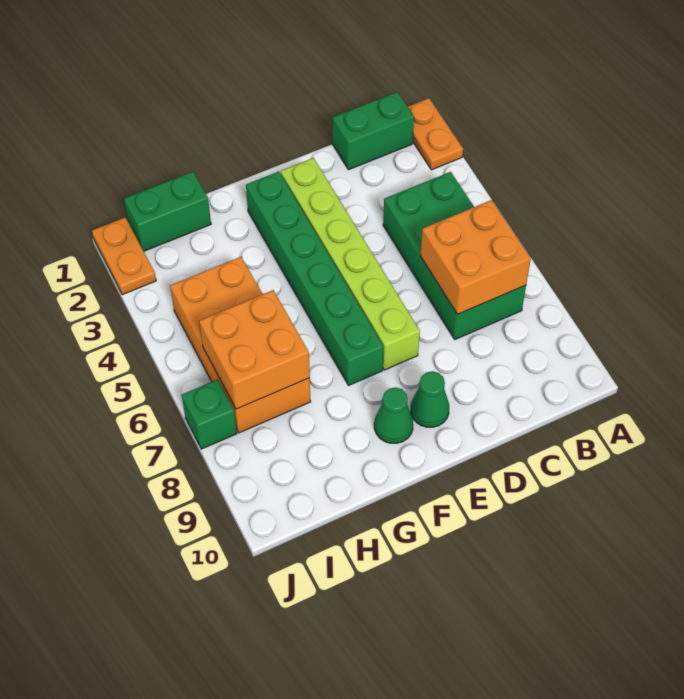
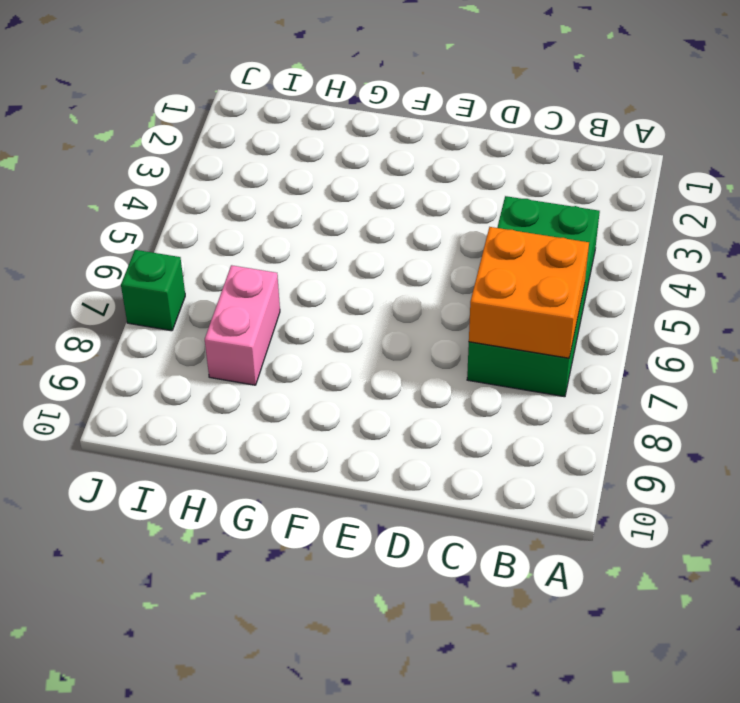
pink brick H7:H8 level 1 -> orange brick H4:I7 level 1
none -> orange plate A1:A2 level 1
none -> green brick B1:C1 level 1
none -> lime brick E2:E7 level 1

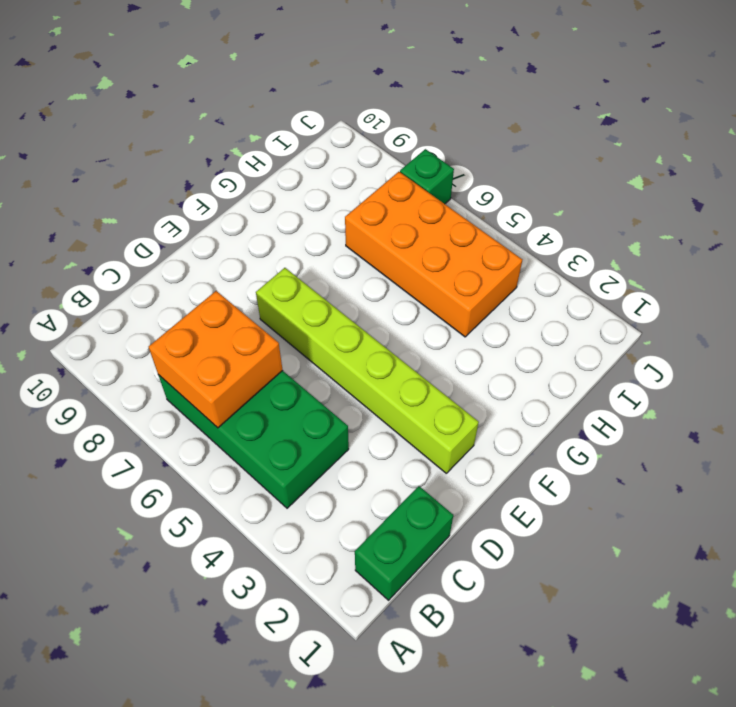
none -> orange plate A1:A2 level 1
none -> green cone E9 level 1
none -> green brick F2:F7 level 1

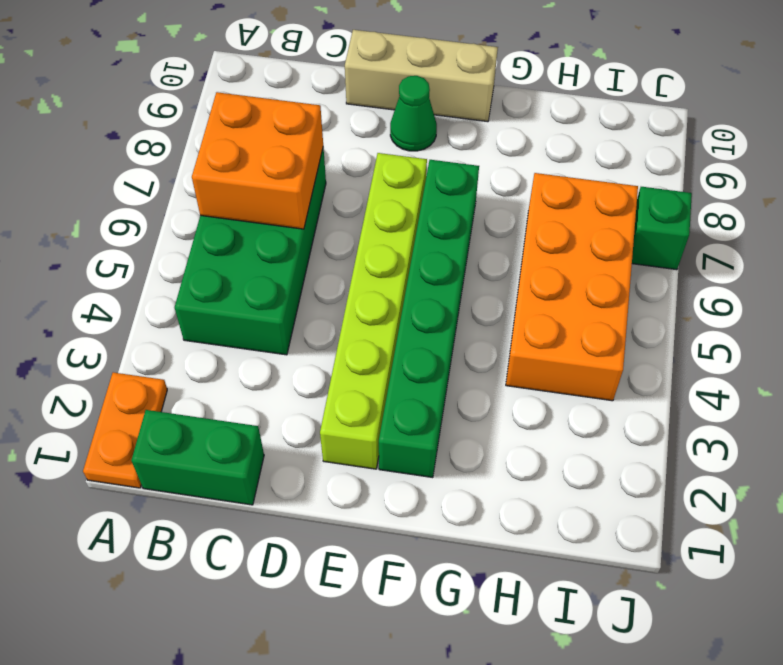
tan brick D10:F10 level 1 -> none
none -> green cone F9 level 1
none -> green brick H1:I1 level 1
none -> orange plate J1:J2 level 1

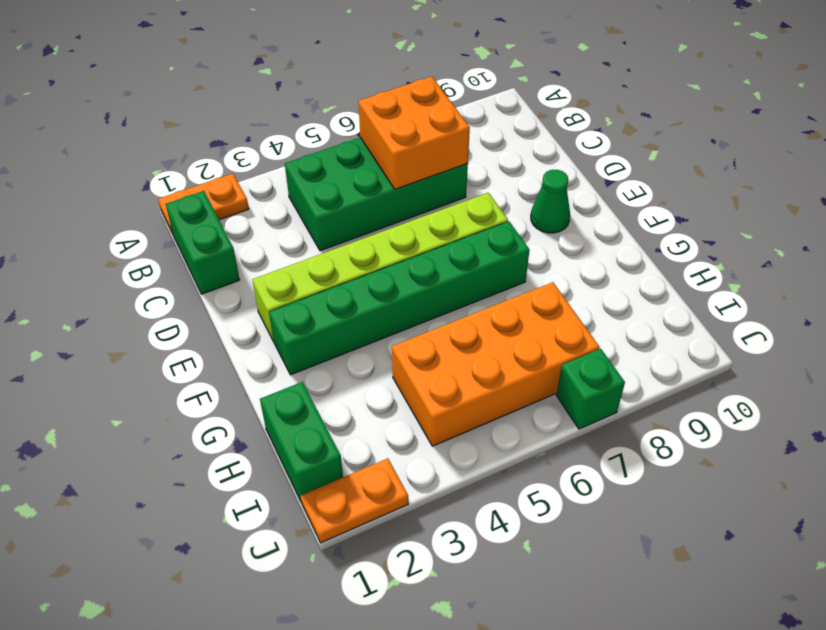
none -> green cone F9 level 1
none -> orange brick H6:I7 level 2

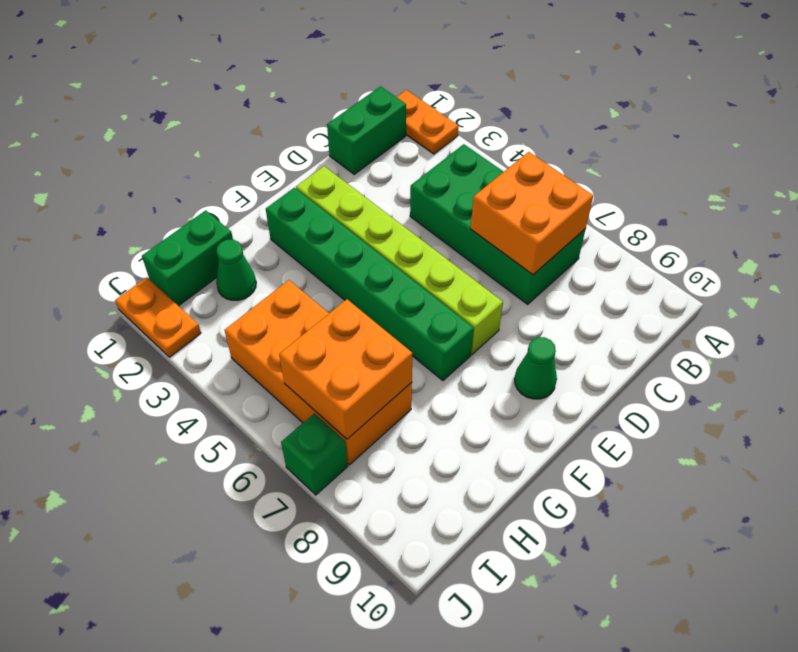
green cone H2 level 1 -> green cone F9 level 1

